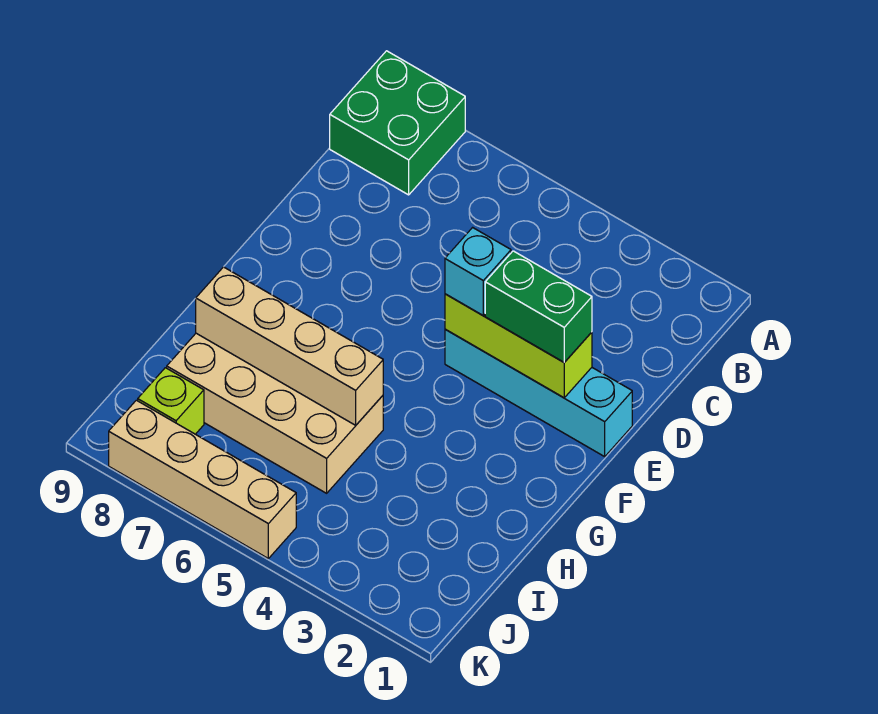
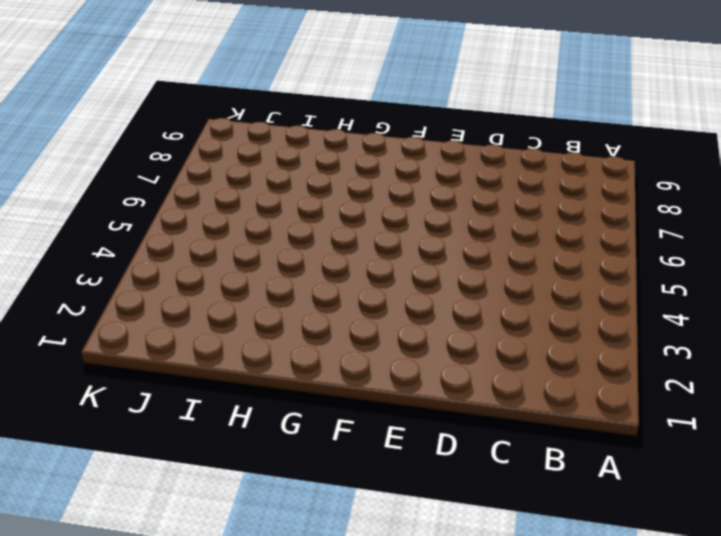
none -> green brick A8:B9 level 1
none -> cyan brick E1:E4 level 1

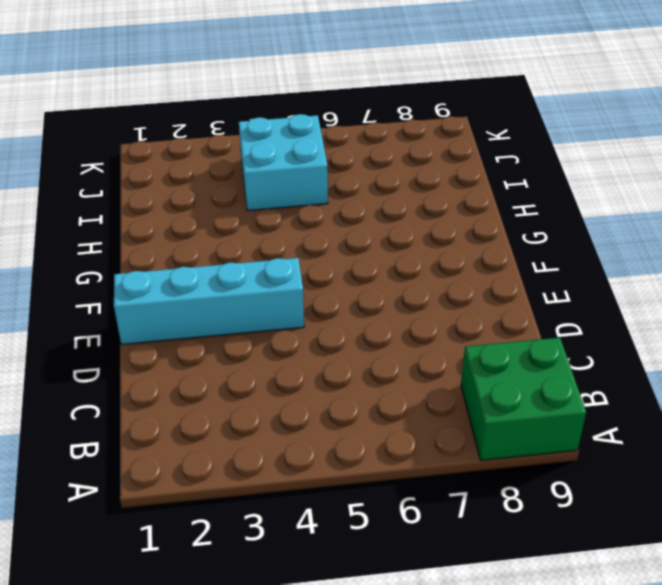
cyan brick I4:J5 level 1 -> tan brick H5:I8 level 1
none -> lime brick J8 level 1
none -> tan brick K5:K8 level 1

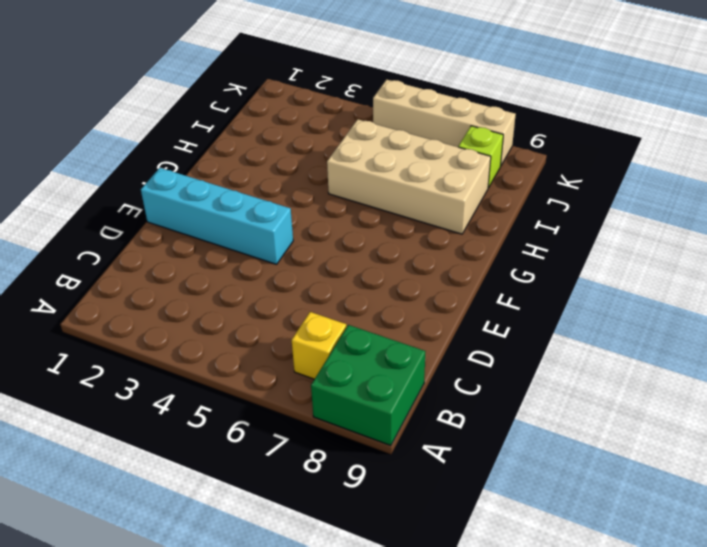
yellow brick B7 level 1 -> none
none -> lime brick E2:E4 level 2
none -> tan brick H5:H8 level 2

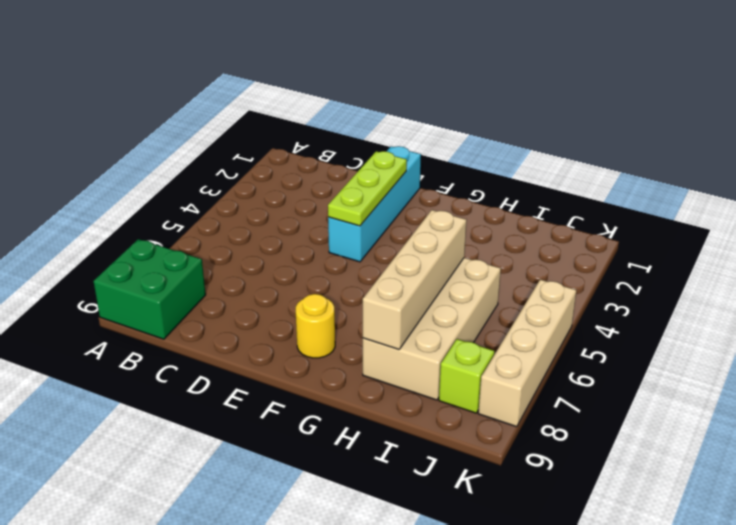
lime plate E2:E4 level 2 -> lime brick E2:E4 level 2
yellow round brick F8 level 1 -> none
none -> green brick E2:E3 level 3
none -> cyan brick E4 level 3

